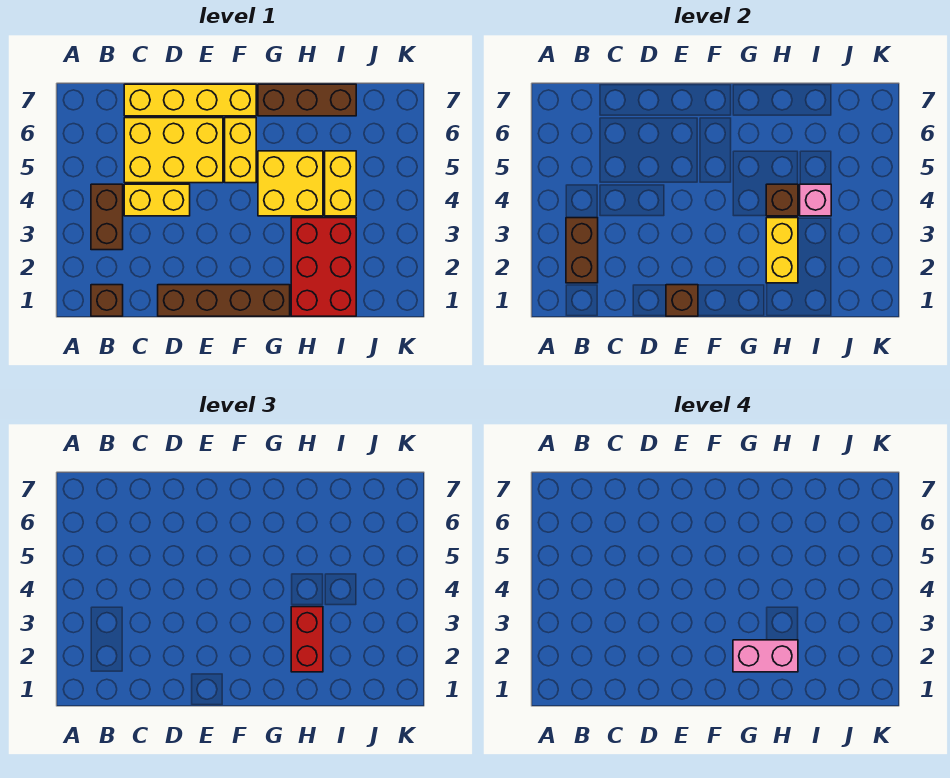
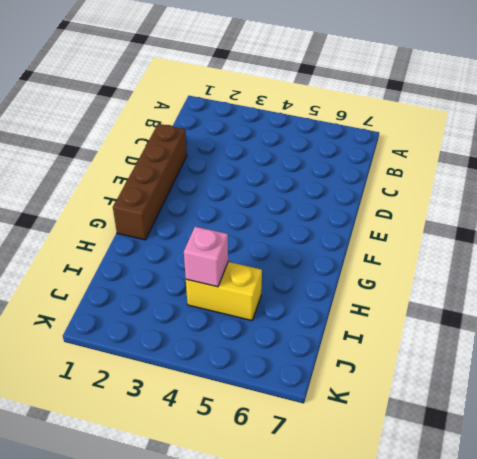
none -> brown brick B1 level 1
none -> brown brick B3:B4 level 1
none -> yellow brick C4:D4 level 1

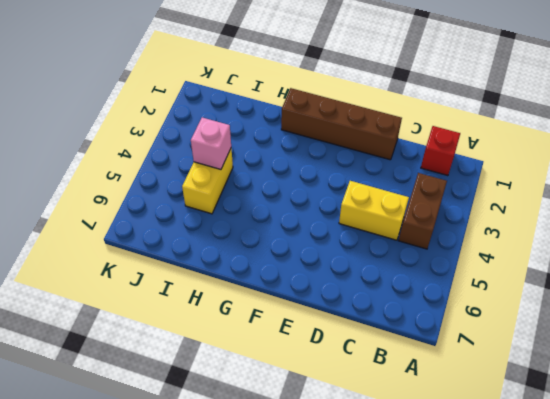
red brick B1 level 1 -> brown brick B1 level 1
none -> yellow brick C5:E6 level 1
none -> yellow brick C7:F7 level 1
none -> yellow brick F5:F6 level 1

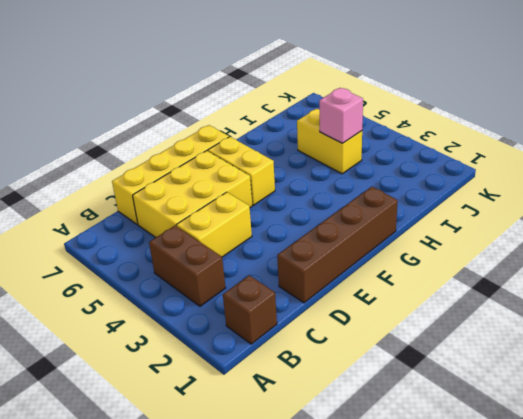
none -> yellow brick G4:H5 level 1
none -> brown brick G7:I7 level 1
none -> red brick H1:I3 level 1

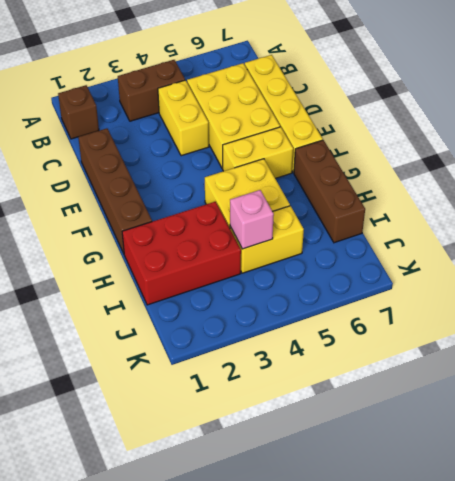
none -> brown brick B2:B3 level 2
none -> brown brick E1 level 2
none -> yellow brick H2:H3 level 2

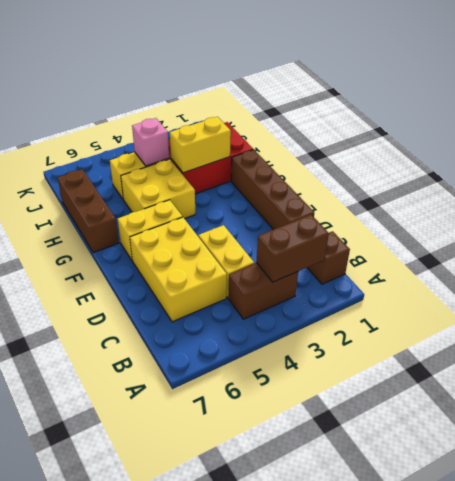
none -> yellow brick C7:F7 level 1
none -> brown brick E1 level 2
none -> brown brick H4 level 2

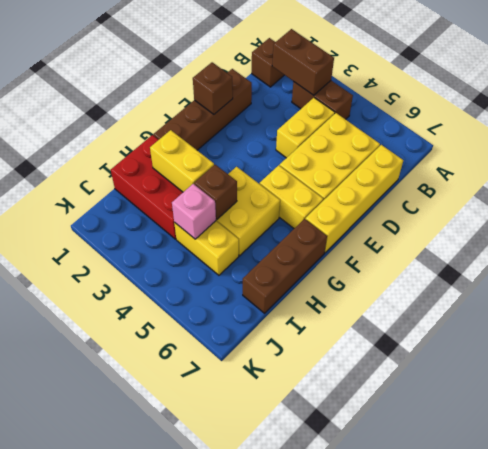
none -> red brick H2:H3 level 3
none -> pink brick G2:H2 level 4

